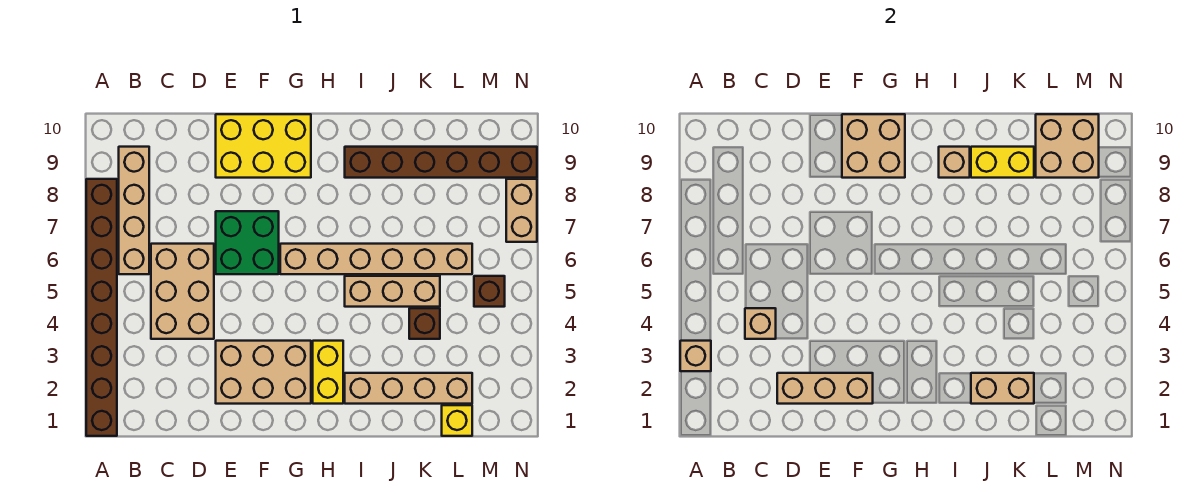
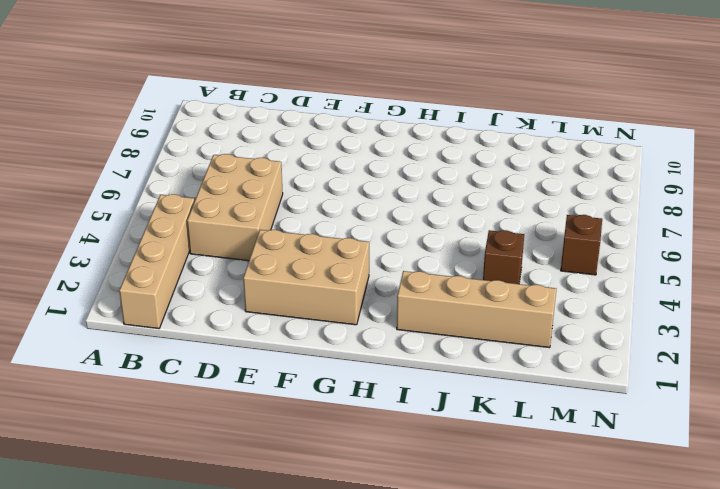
tan brick B1:B4 level 1 -> tan brick B6:B9 level 1
none -> brown brick A1:A8 level 1
none -> green brick E6:F7 level 1
none -> yellow brick E9:G10 level 1

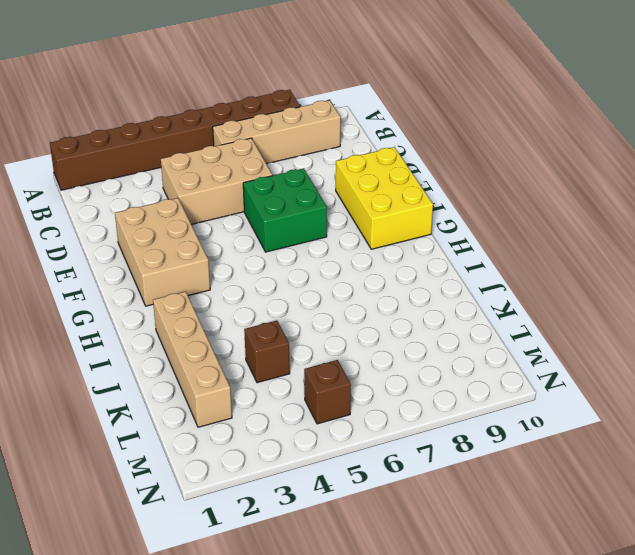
none -> tan brick G6:L6 level 1
none -> yellow brick H2:H3 level 1
none -> tan brick I5:K5 level 1

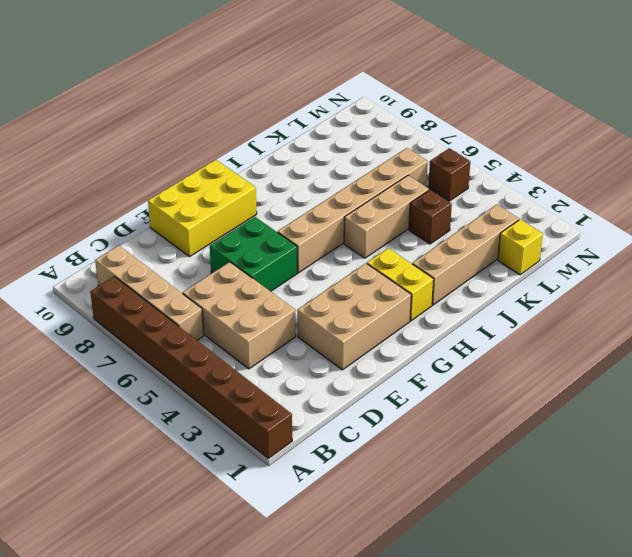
none -> brown brick I9:N9 level 1
none -> tan brick N7:N8 level 1
none -> tan brick A3 level 2

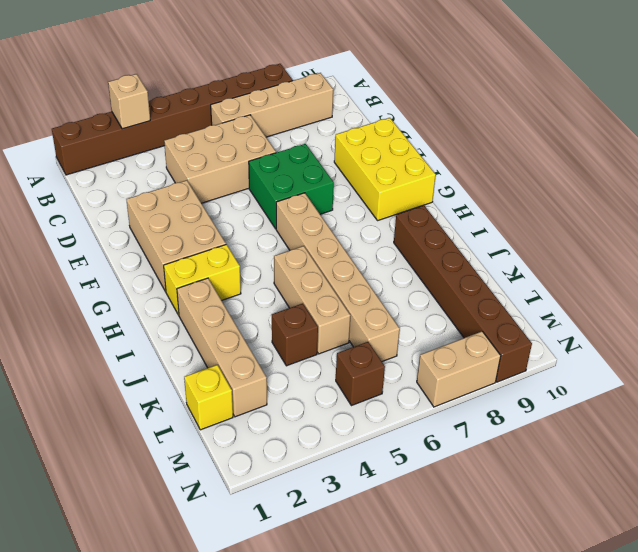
none -> tan brick C4 level 2
none -> tan brick D2:F2 level 2
none -> tan brick F9:G10 level 2

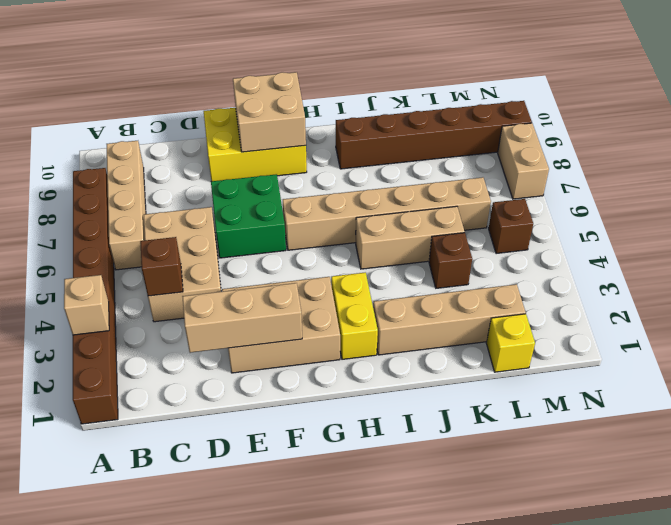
brown brick C4 level 2 -> tan brick C4 level 2
none -> tan brick I9 level 2
none -> tan brick J2:K2 level 2
none -> yellow brick J9:K9 level 2

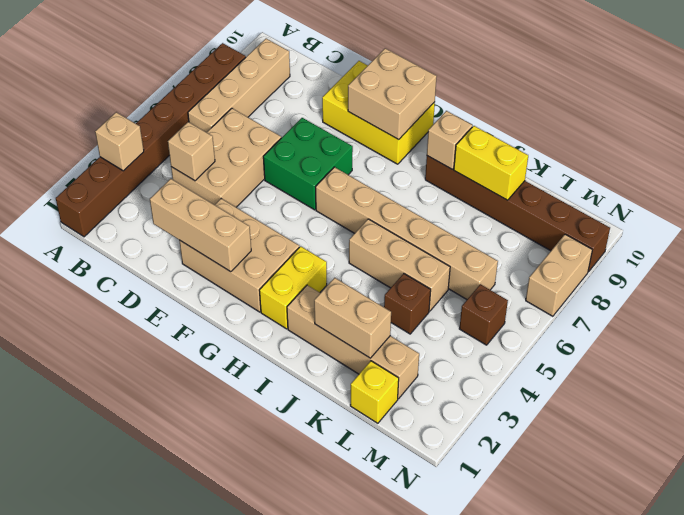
none -> tan brick L9:M10 level 2

